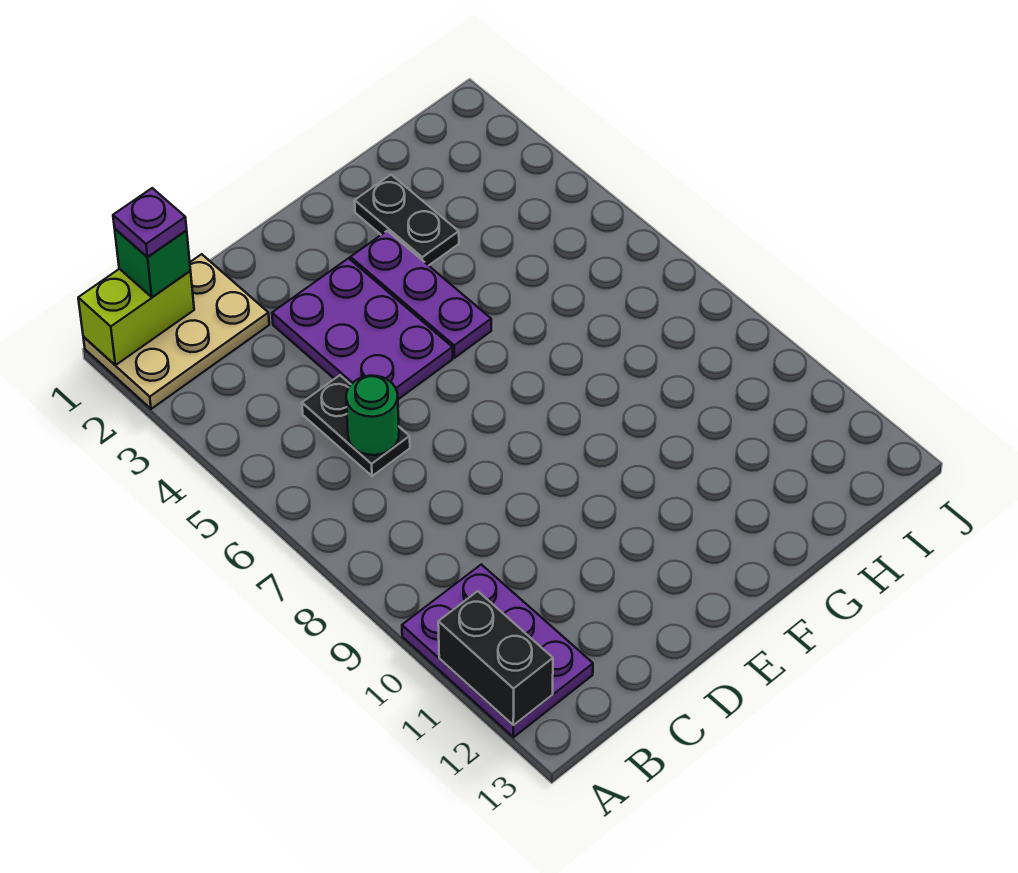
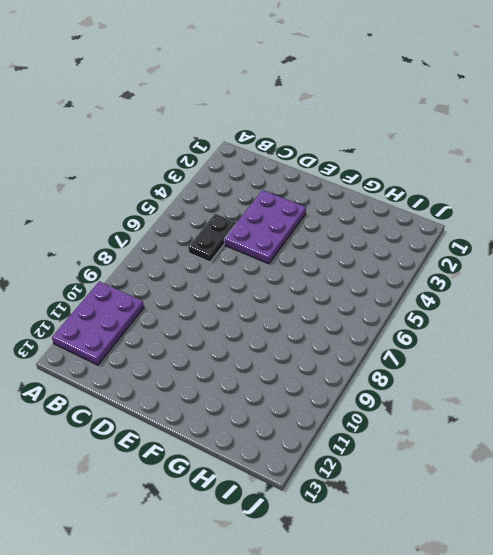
none -> tan plate A1:C2 level 1
none -> purple plate F3:F5 level 1

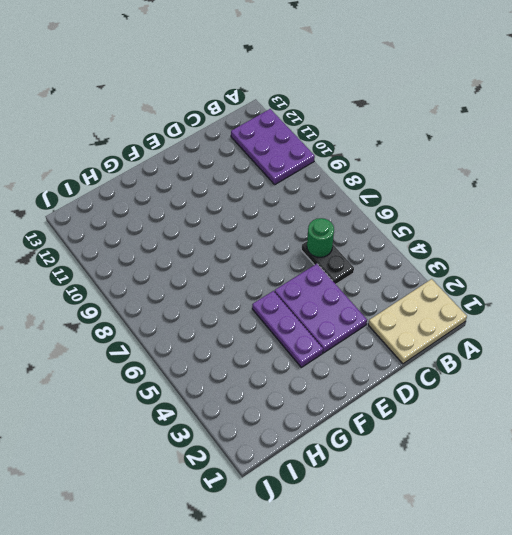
none -> black plate G2:G3 level 1
none -> lime brick A1:B1 level 2

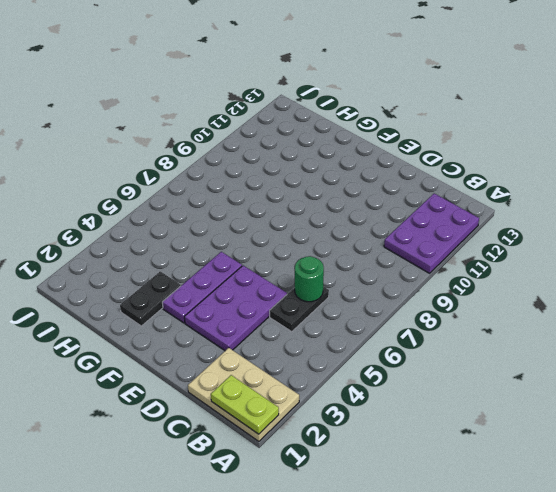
lime plate A1:B1 level 2 -> lime brick A1:B1 level 2
none -> black brick A11:A12 level 2
none -> green brick B1 level 3

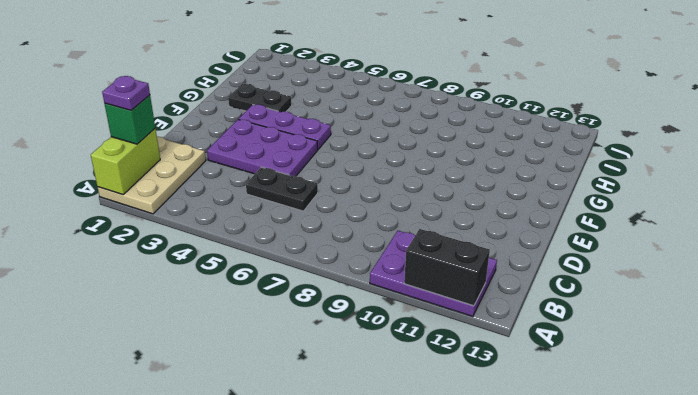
none -> green round brick C6 level 2

